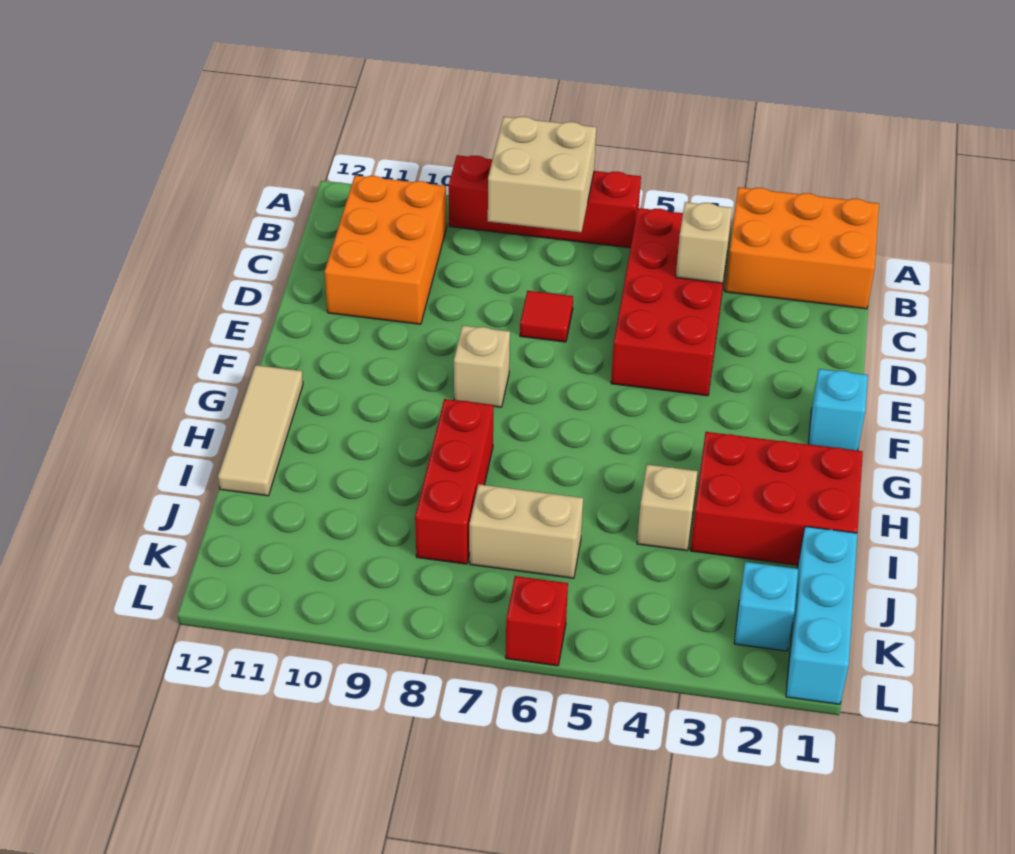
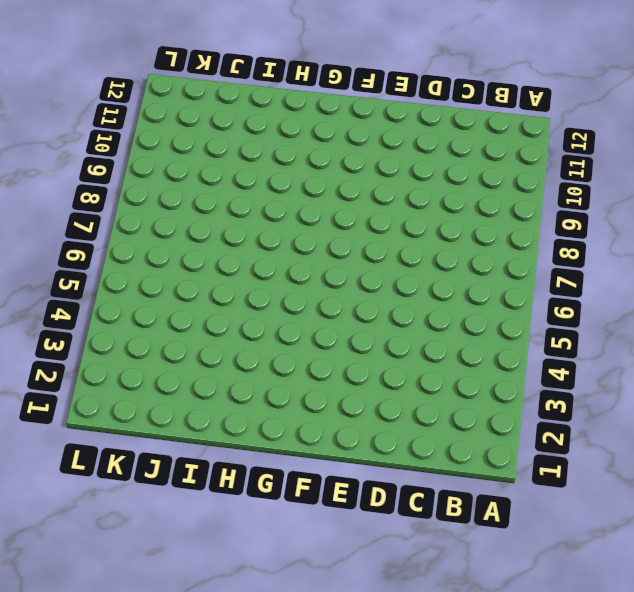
none -> orange brick A1:B3 level 1
none -> red brick A6:A9 level 1
none -> red brick B4:E5 level 1

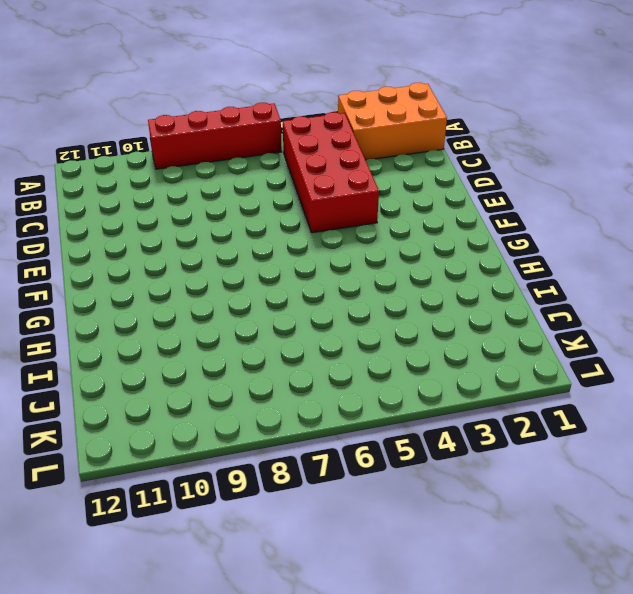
none -> orange brick B10:D11 level 1
none -> red tile D7 level 1
none -> cyan brick F1 level 1

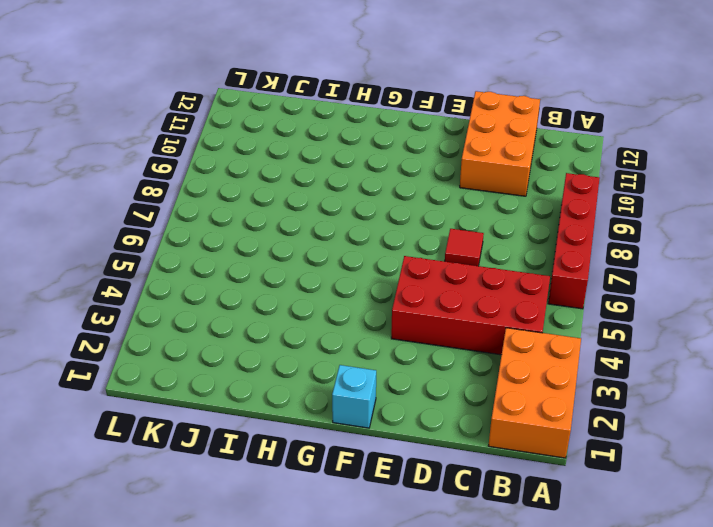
orange brick C10:D12 level 1 -> orange brick B10:D11 level 1
none -> tan brick F8 level 1
none -> tan tile G12:I12 level 1
none -> red brick H1:I3 level 1

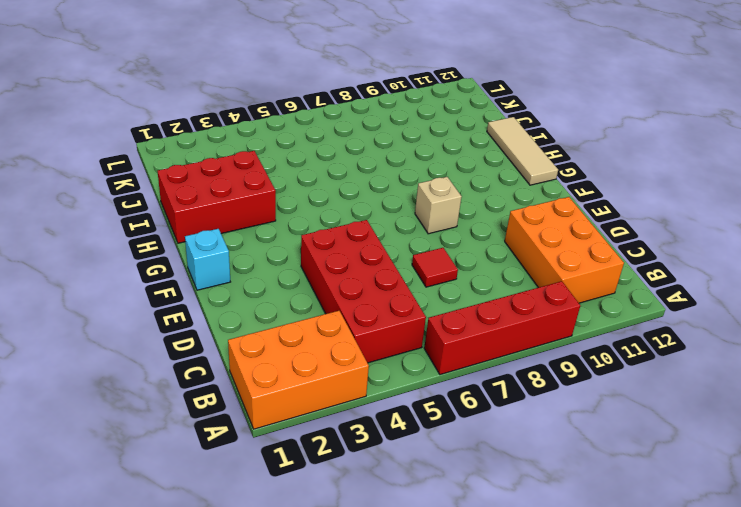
none -> red brick H8:J8 level 1
none -> tan brick I4 level 1
none -> cyan brick J1:L1 level 1

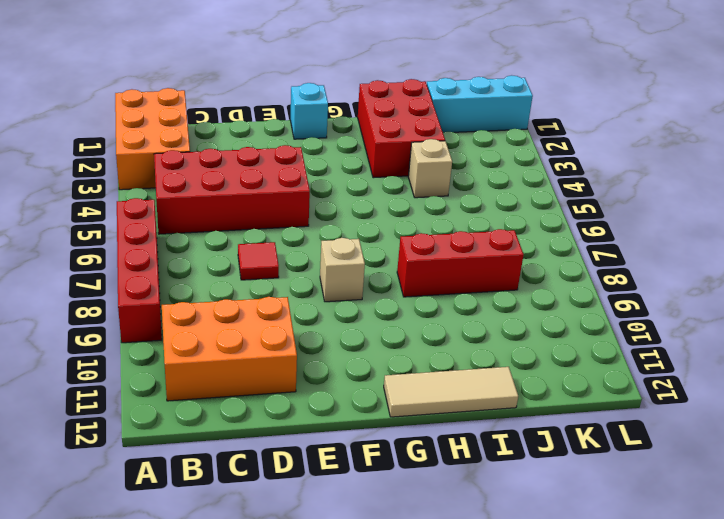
none -> tan brick J6:J7 level 1
none -> cyan brick K2 level 1
none -> red brick L6 level 1

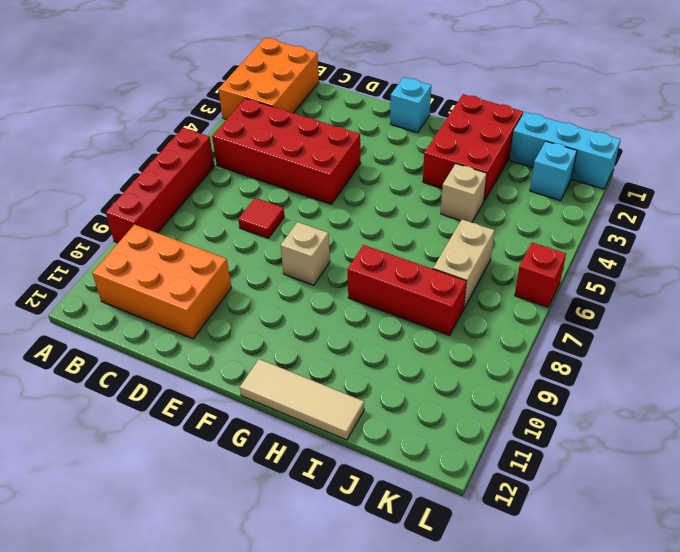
none -> tan brick A7:B8 level 2
none -> tan brick C4 level 2

